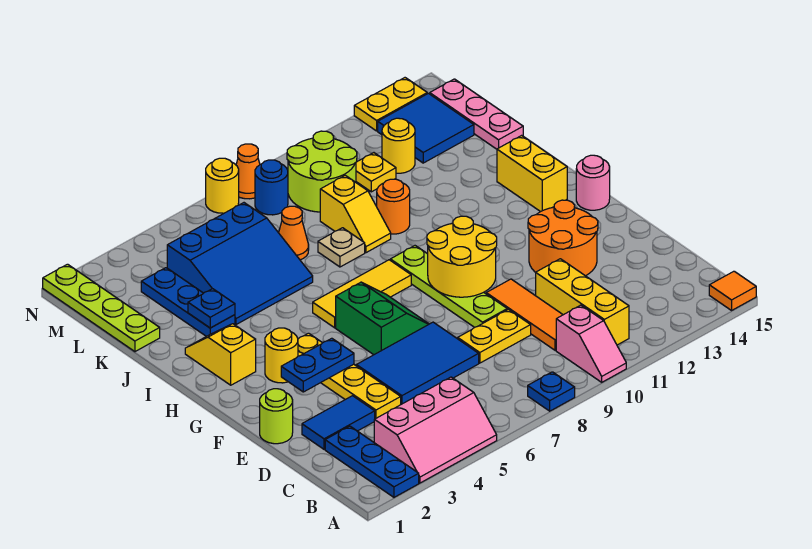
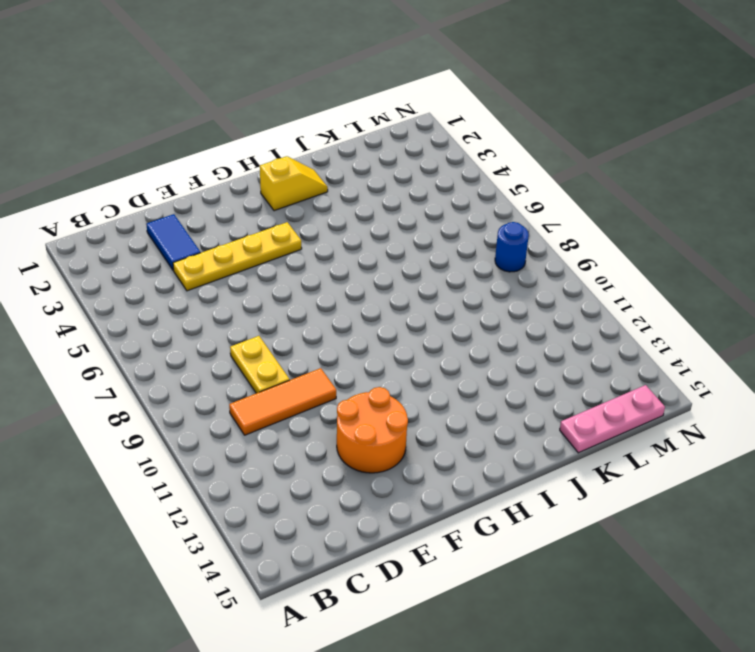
none -> blue plate A2:C2 level 1
none -> pink slope A3:B5 level 1 top B
none -> blue plate A8 level 1
none -> pink slope A10:B10 level 1 top B

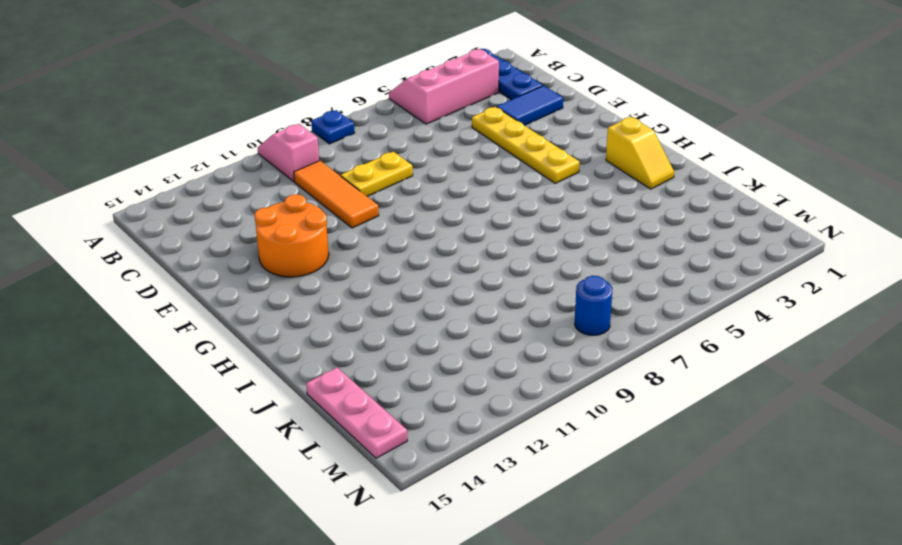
none -> orange tile A15 level 1
none -> yellow brick B11:D11 level 1
none -> blue tile D5:E7 level 1
none -> lime round brick E1 level 1

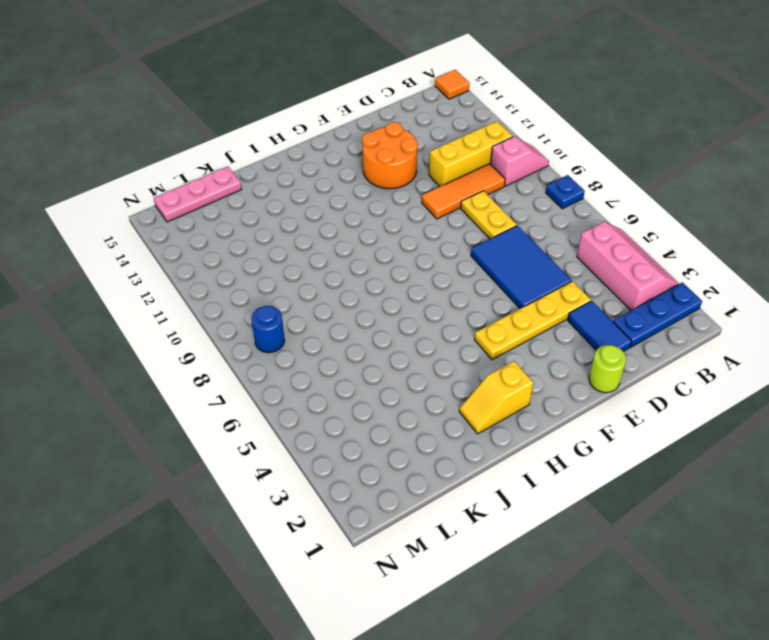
none -> lime plate E9:H9 level 1
none -> green slope F6:G7 level 1 top 6
none -> yellow round brick G3 level 1
none -> pink round brick G15 level 1

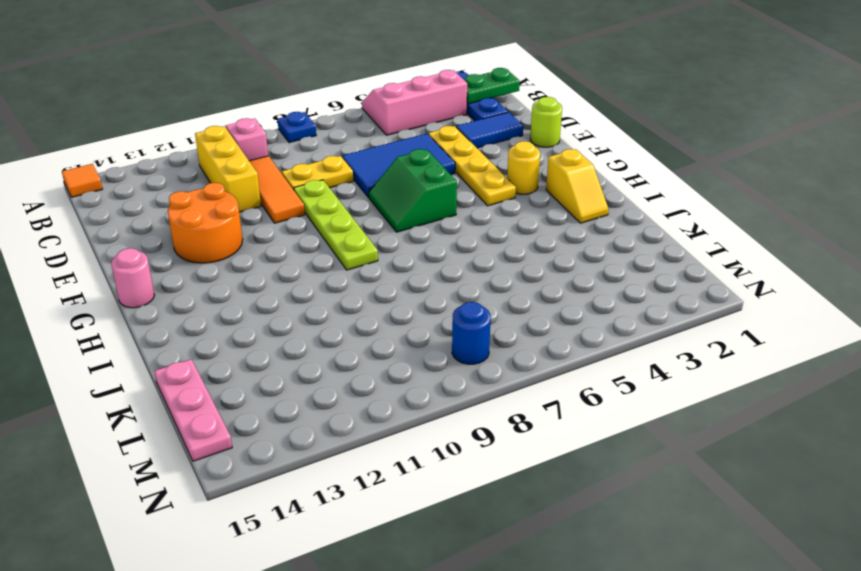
green plate B1:B2 level 2 -> none
none -> yellow tile H6:H8 level 1
none -> yellow brick H14:I14 level 1
none -> blue plate J3:L3 level 1
none -> blue slope J4:L6 level 1 top L

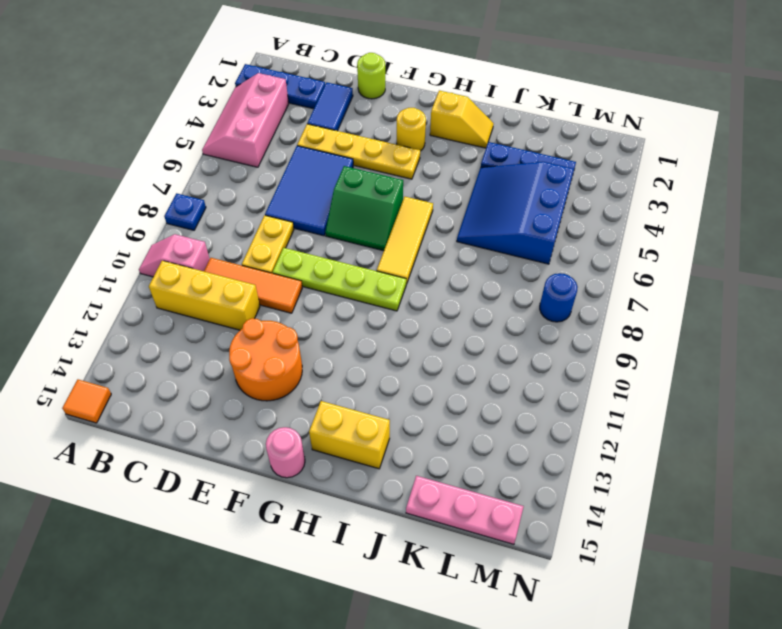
none -> tan plate J8 level 1
none -> yellow slope J9:K9 level 1 top K
none -> orange round brick J10 level 1
none -> lime plate K1:N1 level 1

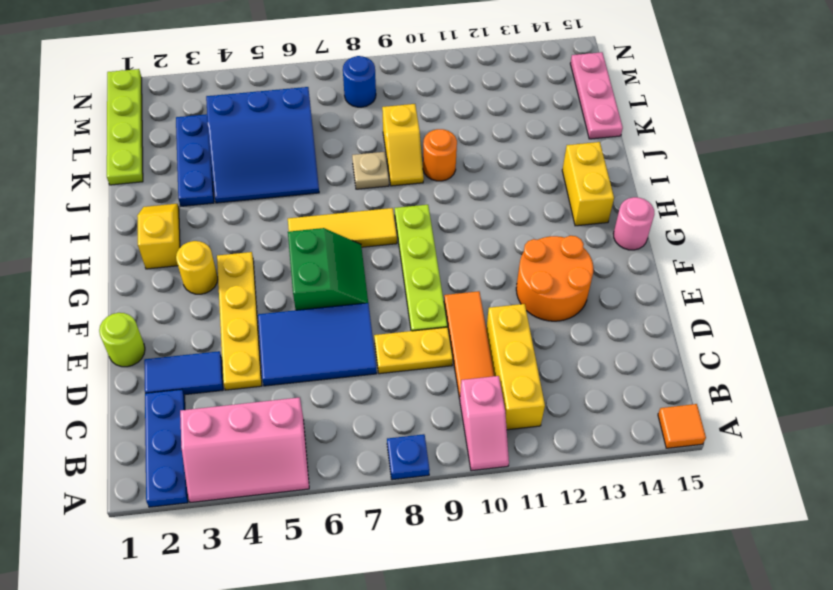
none -> orange cone K7 level 1
none -> lime round brick L9:M10 level 1
none -> yellow plate L11 level 1
none -> yellow round brick L12 level 1

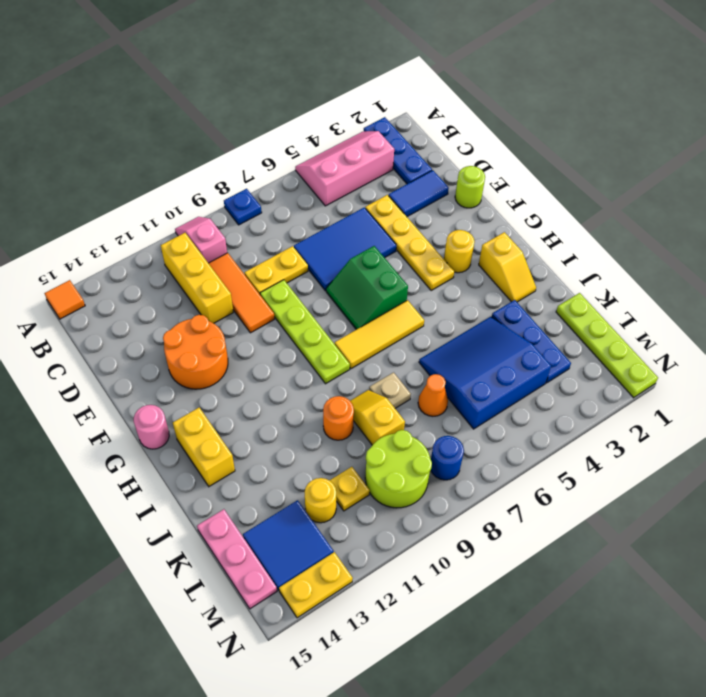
none -> yellow round brick N7 level 1
none -> orange cone N8 level 1
none -> blue plate F3:F4 level 2
none -> yellow round brick F9:G10 level 2

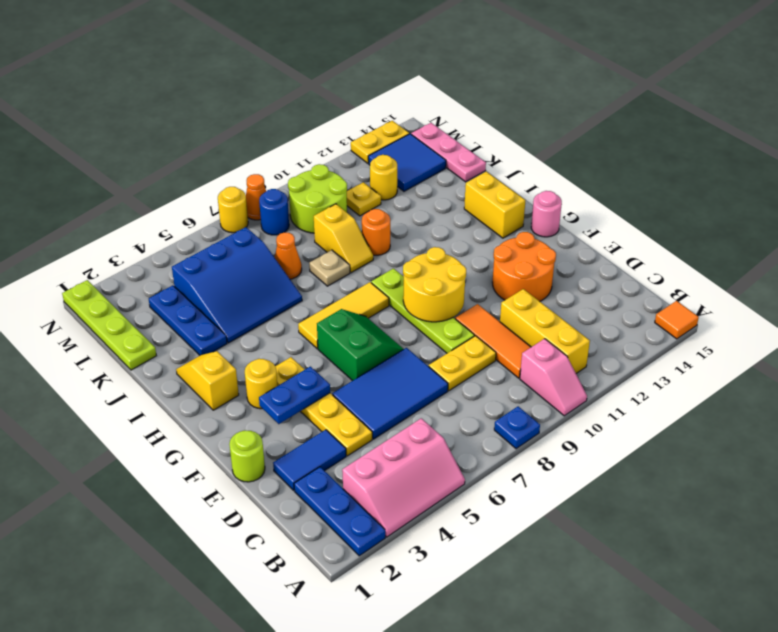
none -> blue plate J3 level 2

